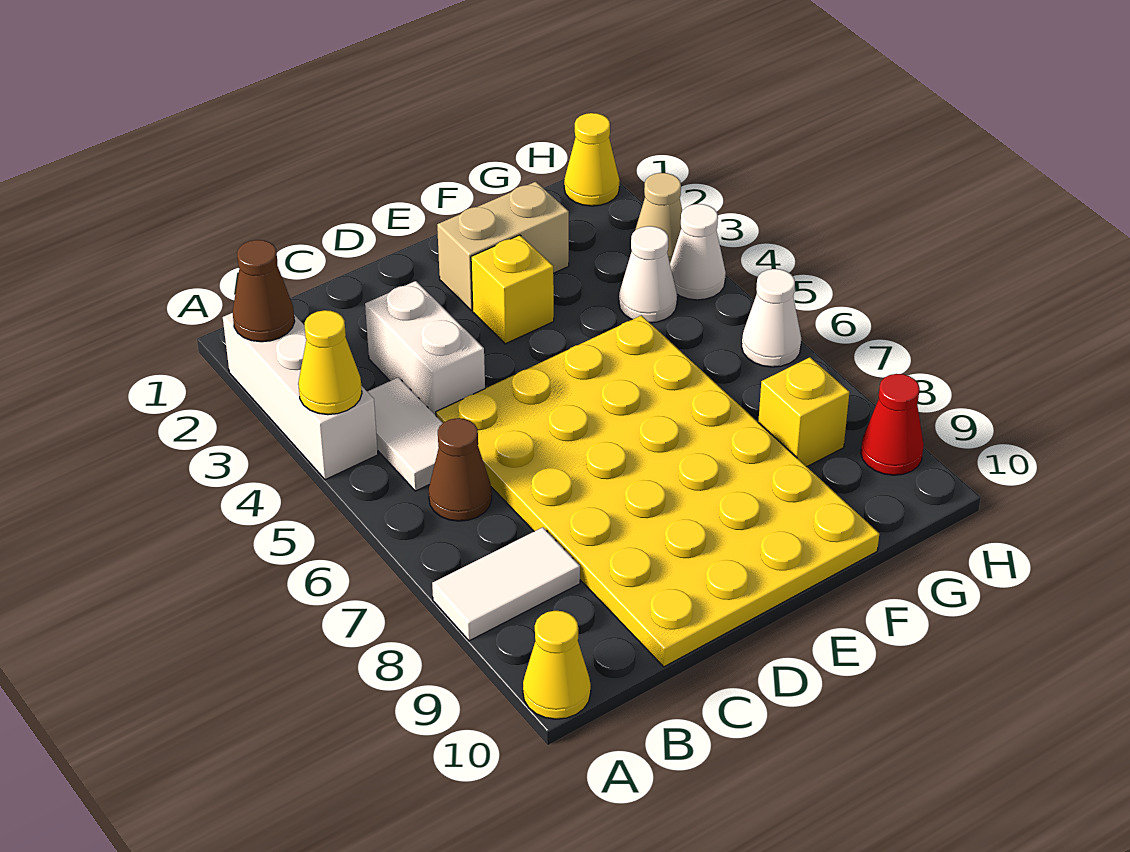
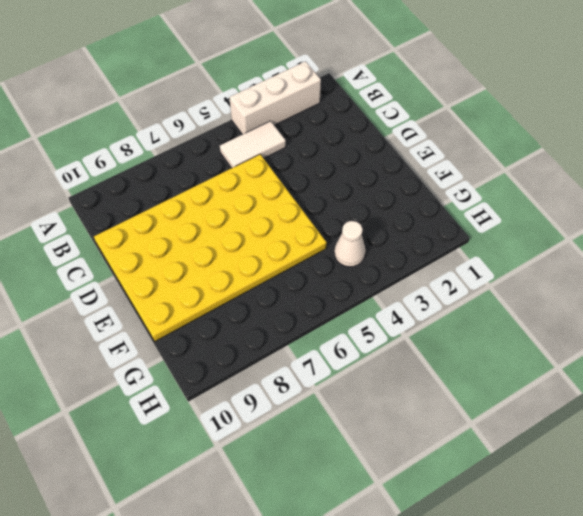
none -> white tile A8:B8 level 1
none -> yellow cone A10 level 1
none -> brown cone B6 level 1

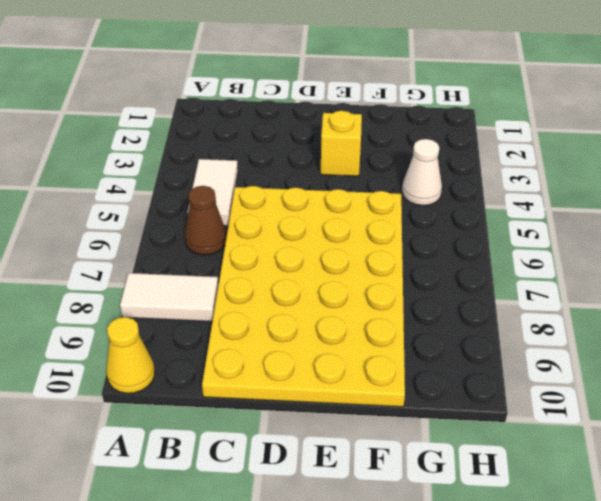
none -> white brick A2:A4 level 1
none -> white brick C3:C4 level 1
none -> tan brick E2:F2 level 1

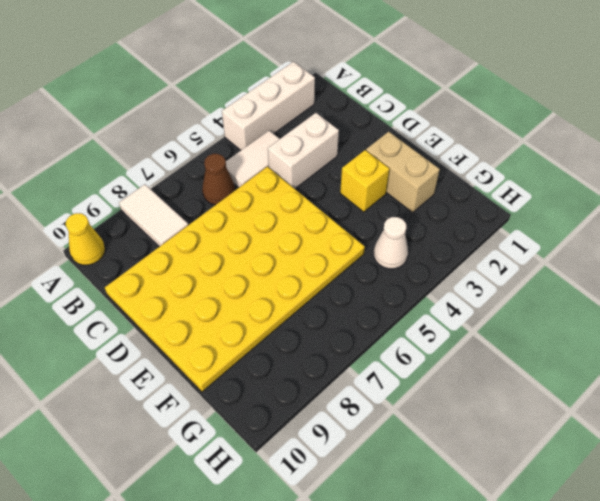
none -> yellow brick G8 level 1
none -> yellow cone H1 level 1
none -> tan cone H3 level 1

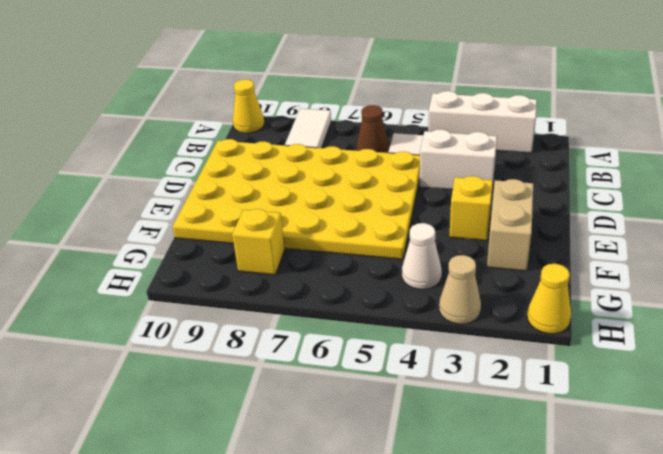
none -> white cone H4 level 1
none -> white cone H6 level 1
none -> red cone H9 level 1

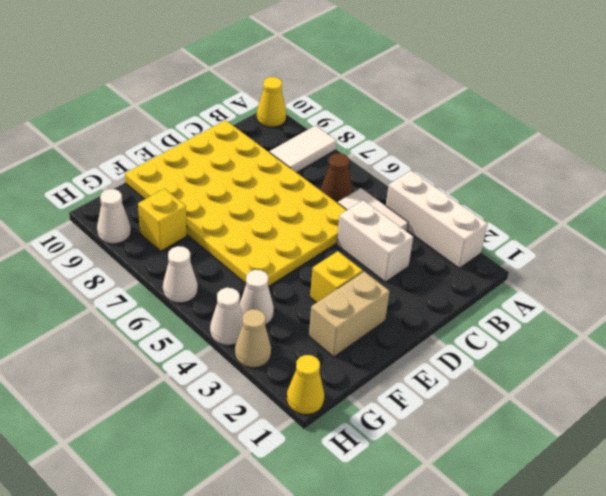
white cone H9 level 1 -> red cone H9 level 1
none -> brown cone A2 level 2
none -> yellow cone A4 level 2

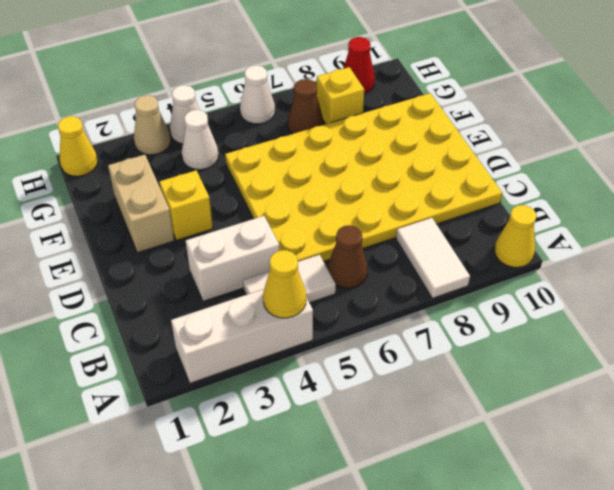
brown cone G7 level 1 -> brown cone A2 level 2

